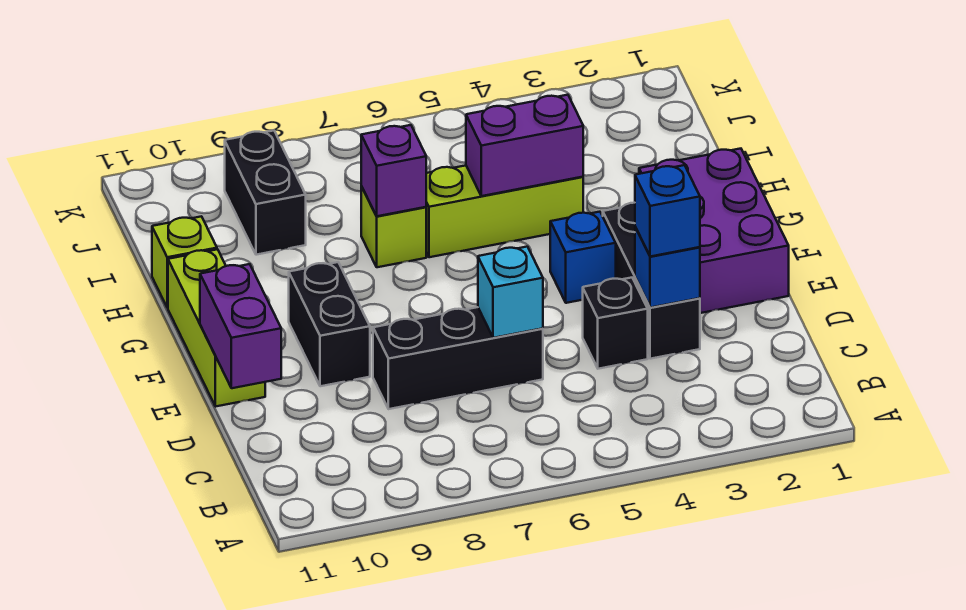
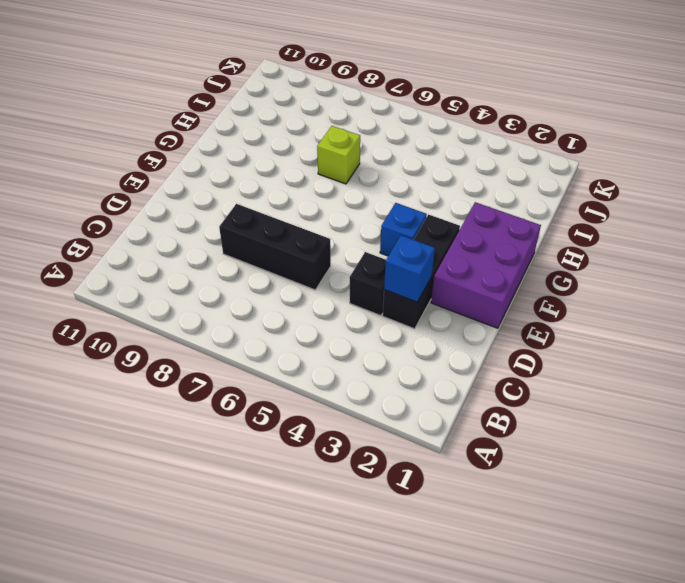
none -> black brick E9:F9 level 1
none -> lime brick E11:G11 level 1
none -> lime brick H4:H6 level 1

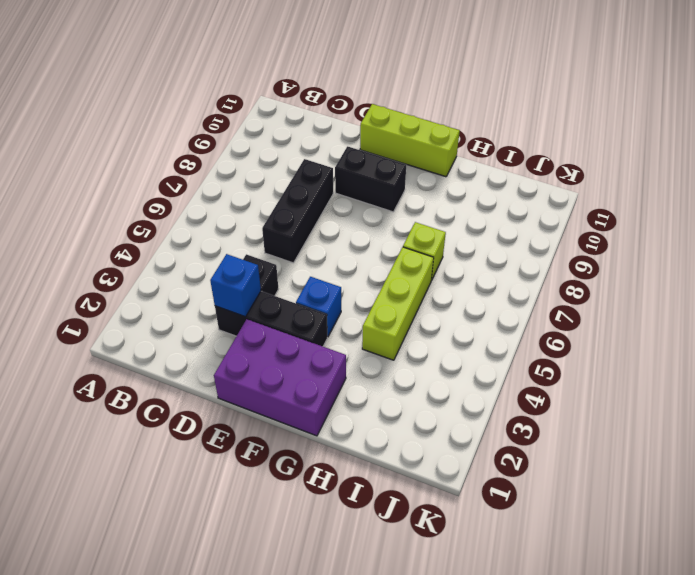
none -> lime brick H11 level 1
none -> black brick I9:J9 level 1
none -> cyan brick D6 level 2

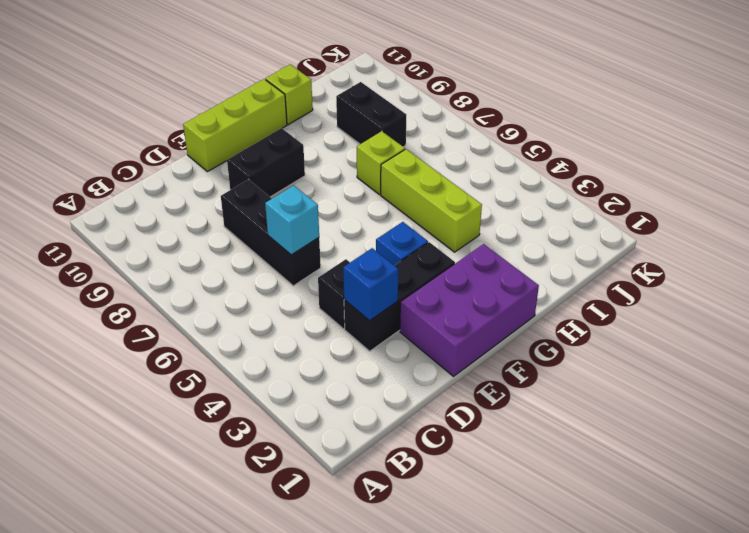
black brick I8:I9 level 1 -> black brick I9:J9 level 1
none -> purple brick D11:E11 level 2
none -> purple brick H4:H5 level 2
none -> purple brick H7 level 2

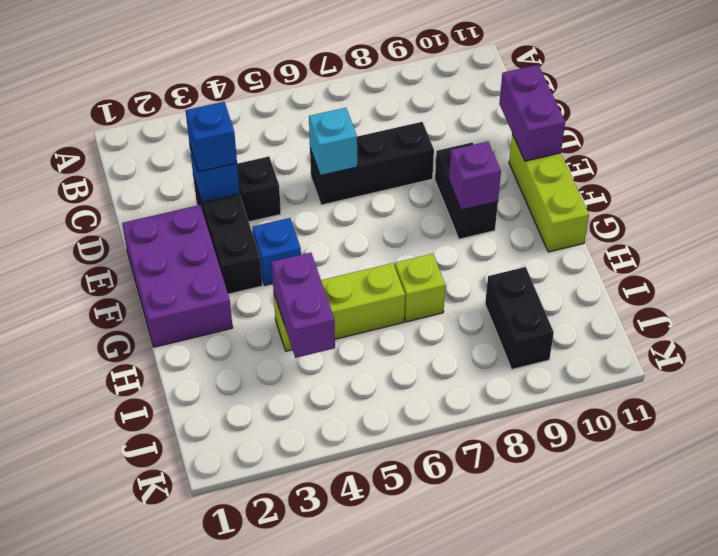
purple brick F9 level 2 -> purple brick H7 level 2
purple brick H4:I4 level 2 -> purple brick H4:H5 level 2
none -> lime brick H11 level 1

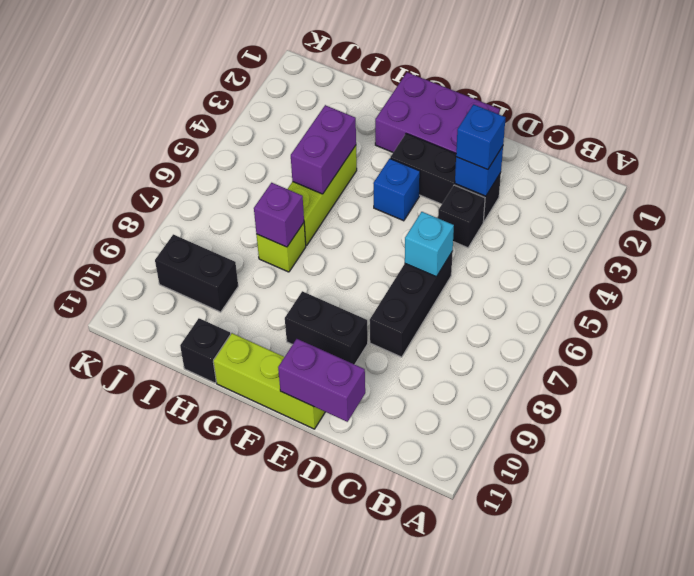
black brick H11 level 1 -> lime brick H11 level 1

